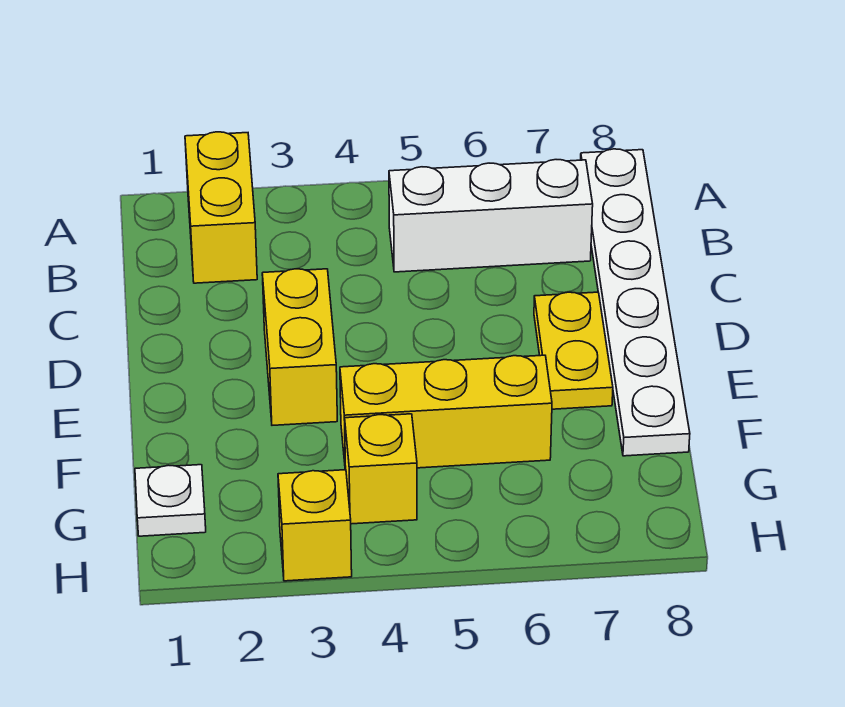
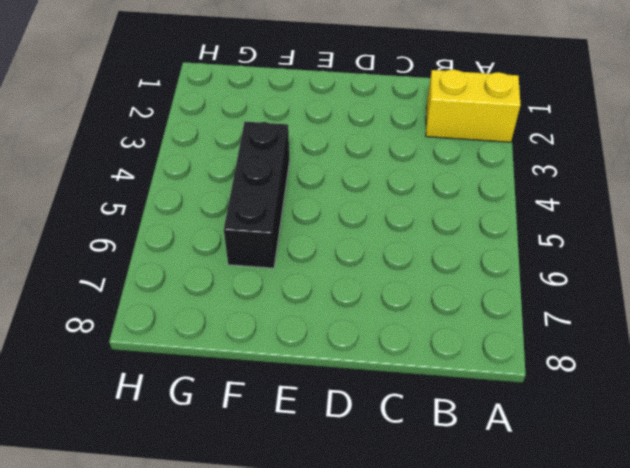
black brick F4:F6 level 1 -> yellow brick F4:F6 level 1
none -> white plate A8:F8 level 1
none -> white brick B5:B7 level 1

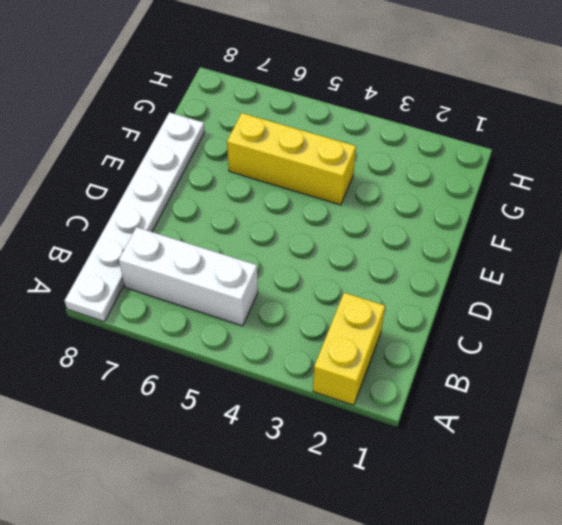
none -> yellow brick D3:E3 level 1
none -> yellow plate D7:E7 level 1

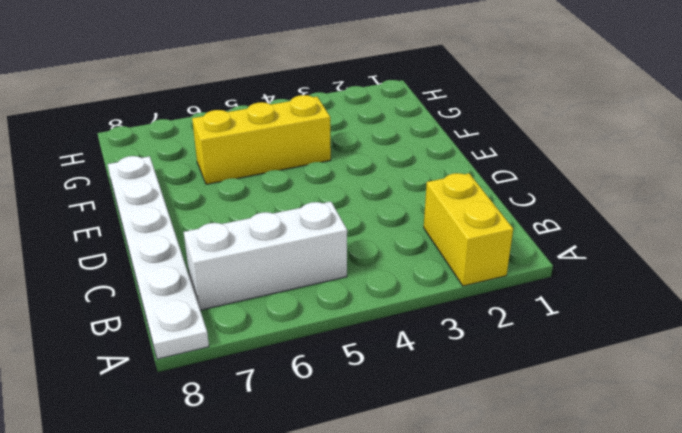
none -> yellow brick D3:E3 level 1
none -> yellow plate D7:E7 level 1

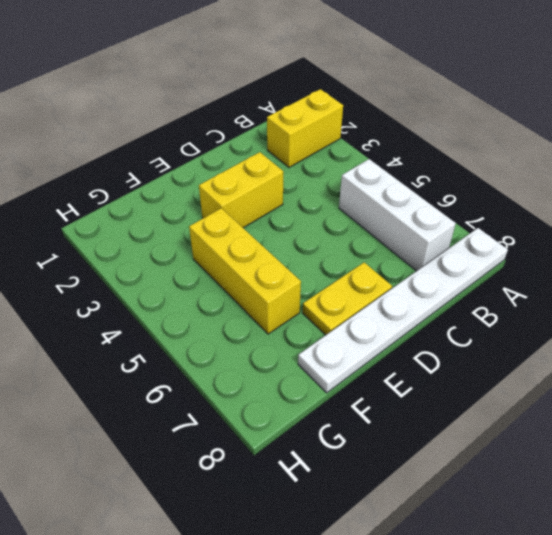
none -> white plate G1 level 1
none -> yellow brick G4 level 1

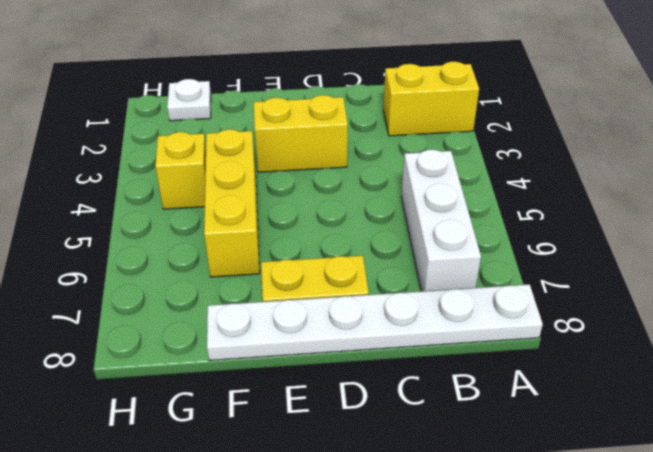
none -> yellow brick H3 level 1

